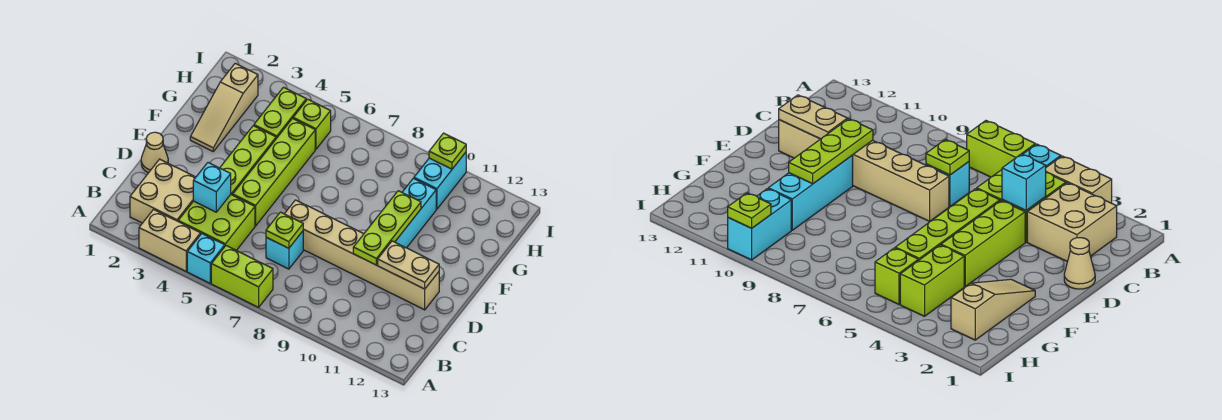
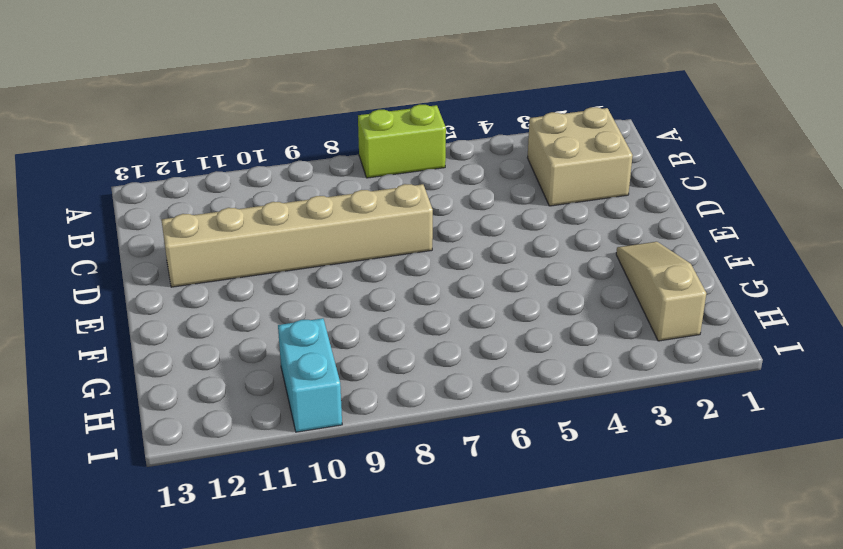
none -> tan brick A3:A4 level 1
none -> cyan brick A5 level 1
none -> lime brick B4:C5 level 1

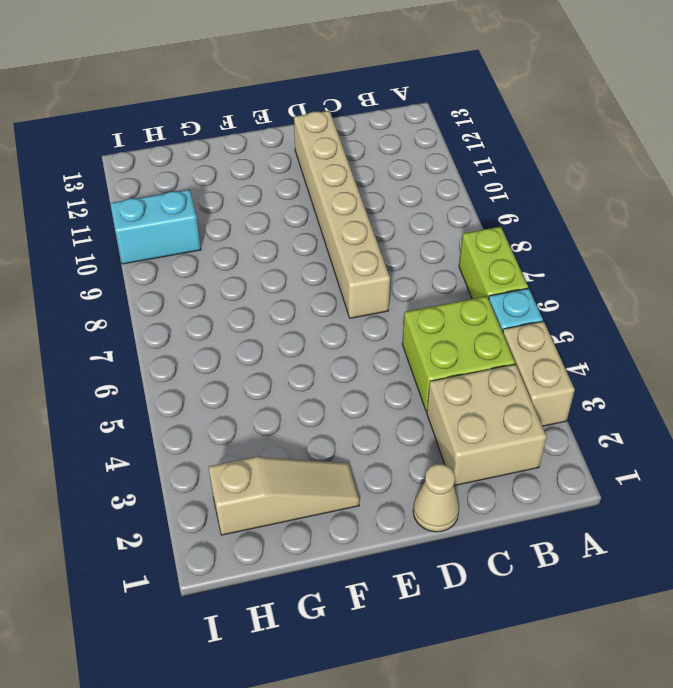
none -> cyan brick C7 level 1
none -> lime brick D4:F4 level 1
none -> lime brick D5:G5 level 1

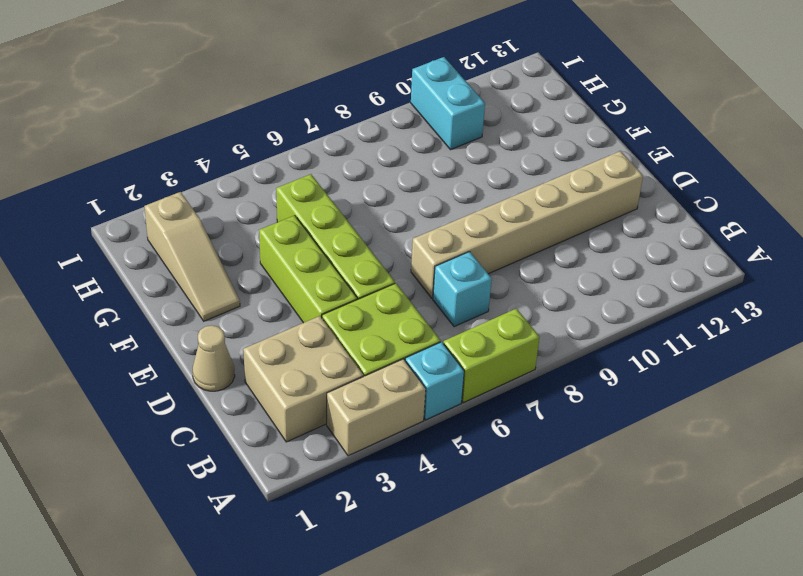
none -> cyan brick E10:G10 level 1
none -> lime brick G4:H4 level 1
none -> lime brick H5 level 1

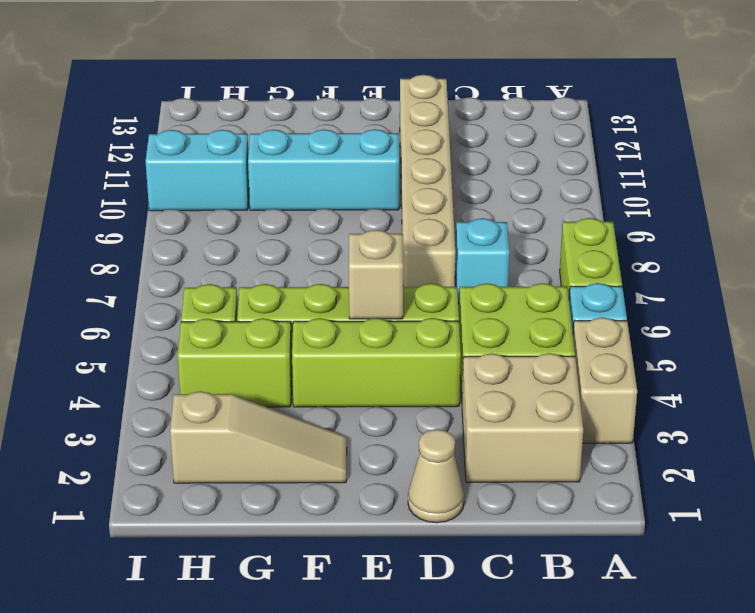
tan brick E5 level 2 -> none
none -> cyan brick C4 level 2
none -> lime plate C7 level 2
none -> lime plate D10:F10 level 2

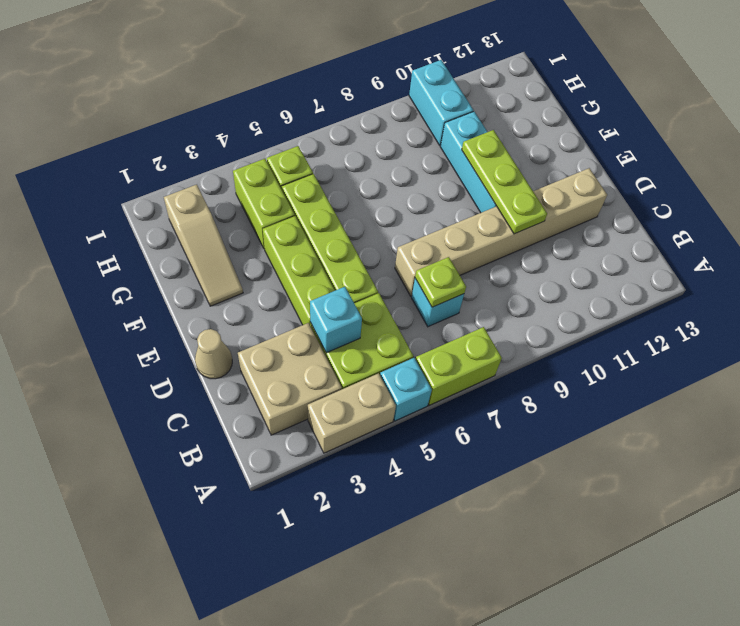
none -> tan plate D11:D12 level 2
none -> lime plate I10 level 2

